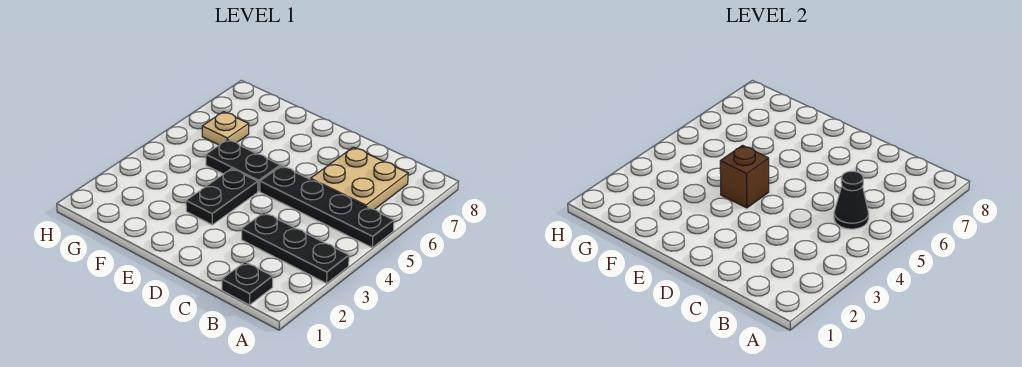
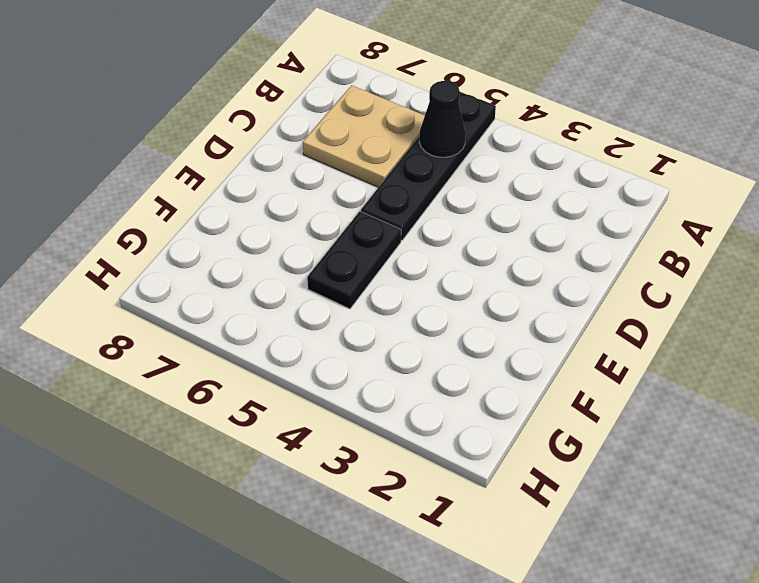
none -> black plate A3:C3 level 1
none -> black plate B1 level 1

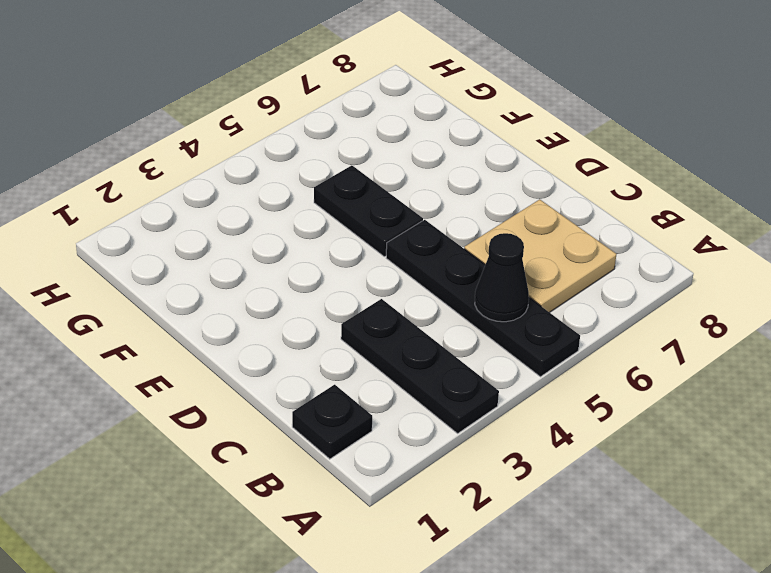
none -> black plate E3:E4 level 1
none -> tan plate G6 level 1

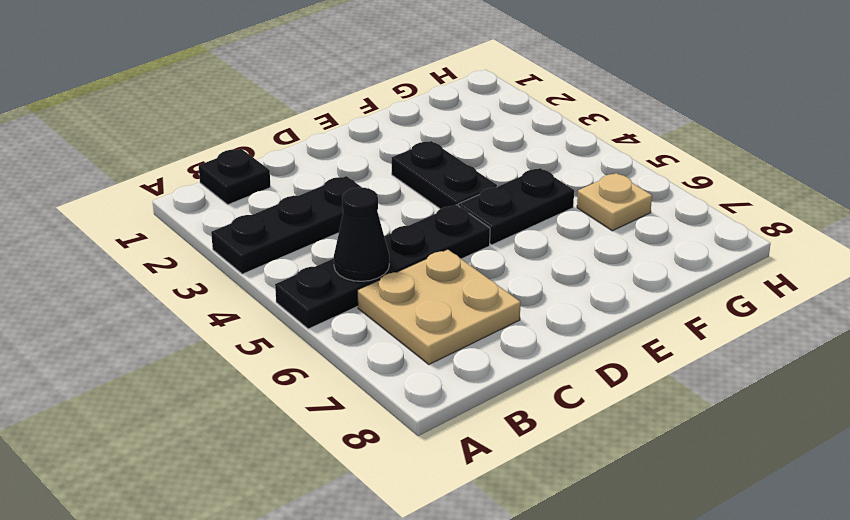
none -> brown brick E4 level 2

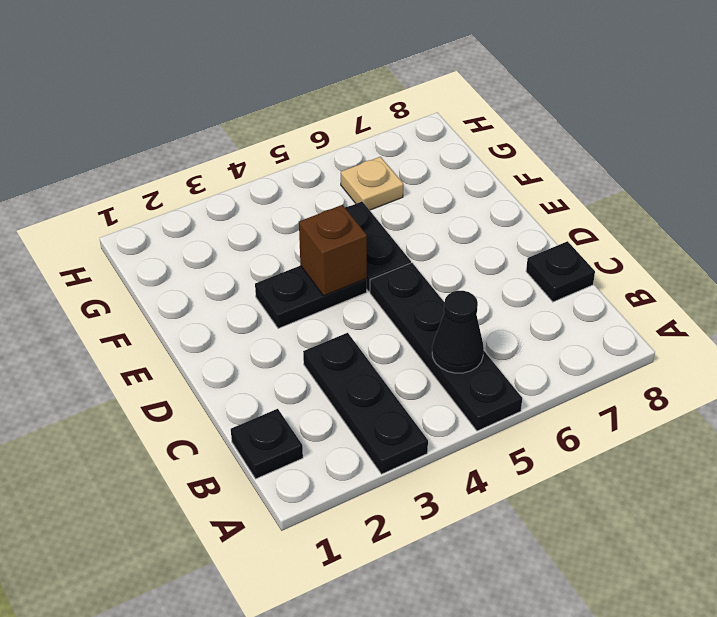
black plate C8 level 1 -> none
none -> tan plate B6:C7 level 1

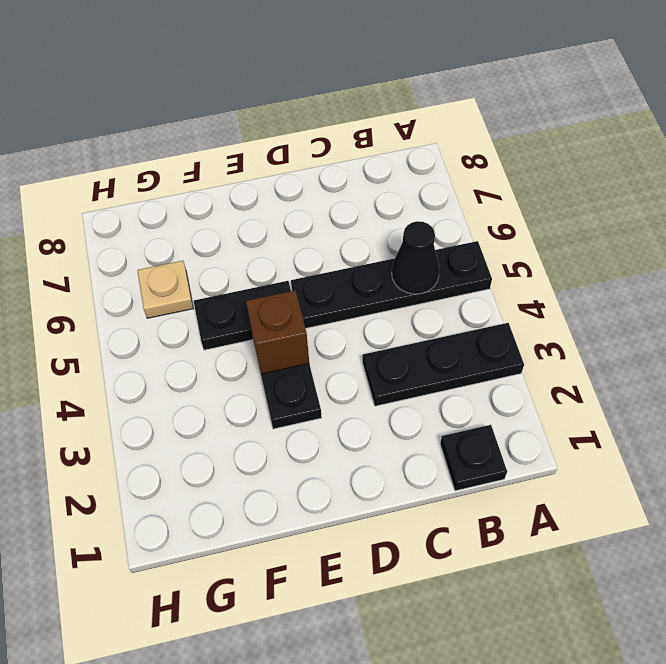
none -> tan plate B6:C7 level 1

